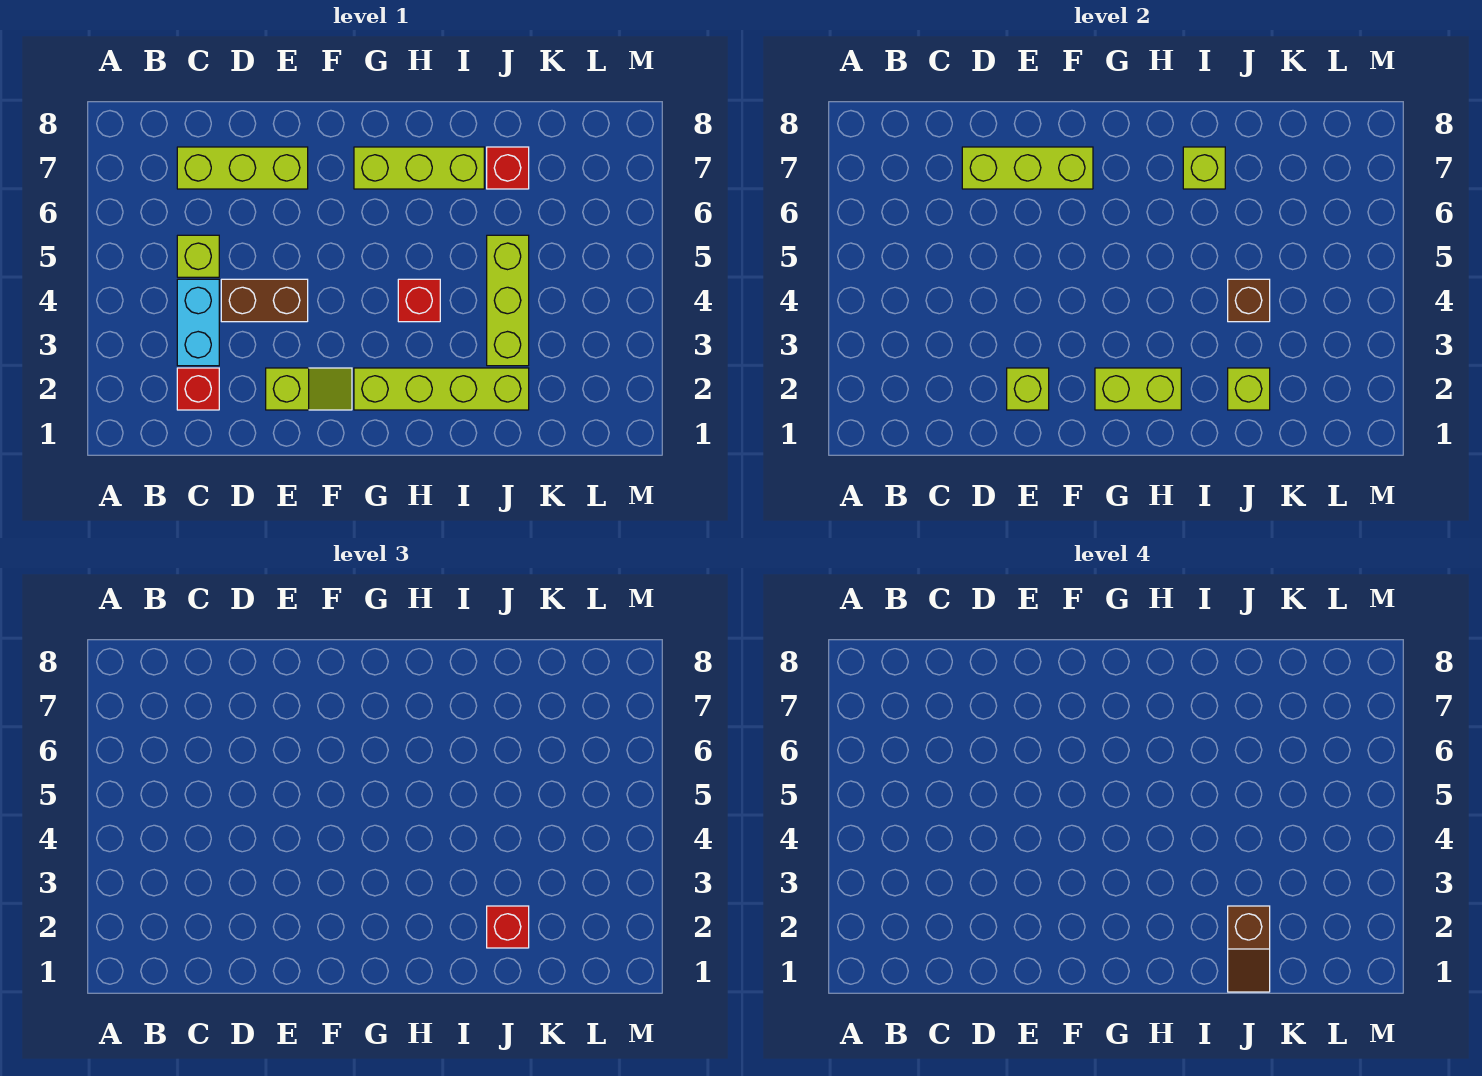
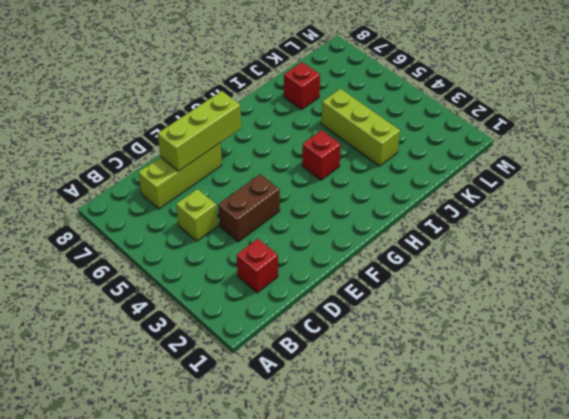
none -> cyan brick C3:C4 level 1
none -> lime slope E2:F2 level 1 top E
none -> lime brick G2:J2 level 1

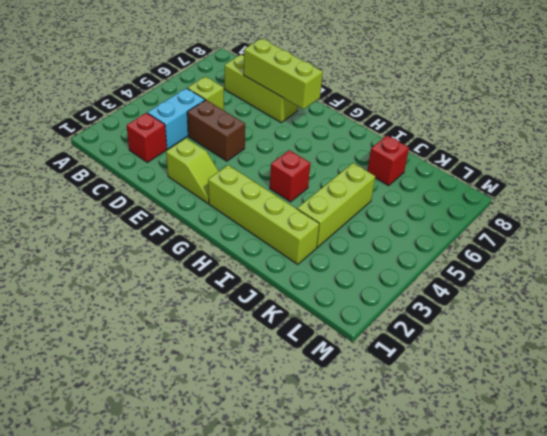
none -> lime brick G7:I7 level 1
none -> lime brick E2 level 2
none -> lime brick G2:H2 level 2

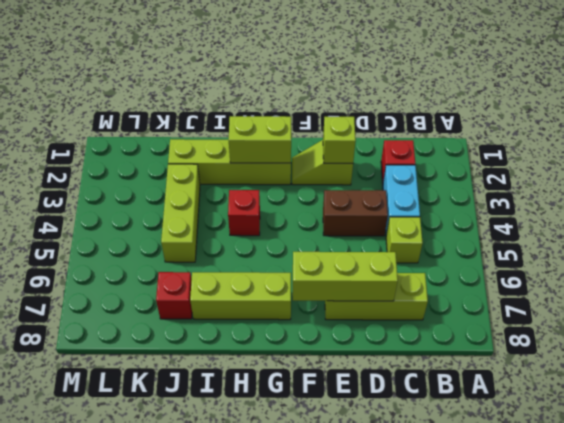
none -> lime brick I7 level 2
none -> lime brick J2 level 2
none -> brown brick J4 level 2

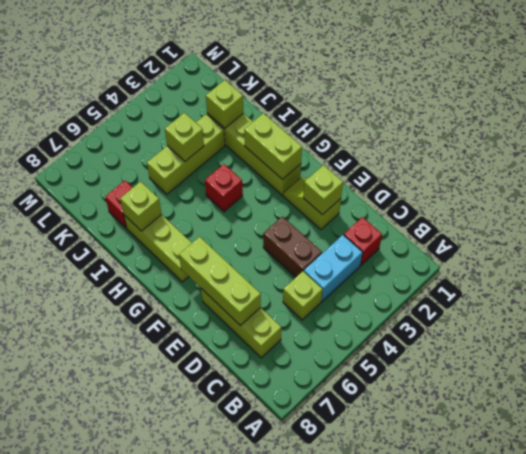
lime brick J4 level 2 -> brown brick J4 level 2
none -> red brick J2 level 3
none -> brown slope J1:J2 level 4 top 2

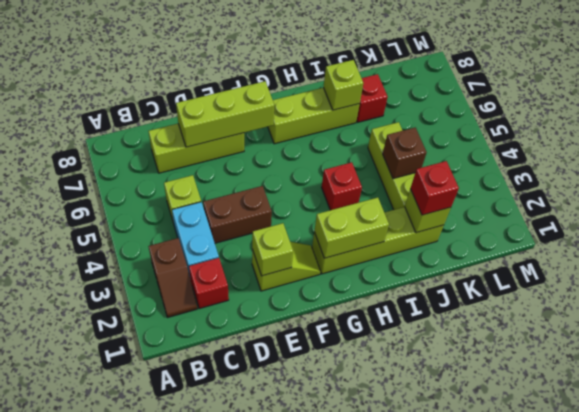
brown slope B2:B3 level 1 top 3 -> brown slope J1:J2 level 4 top 2

